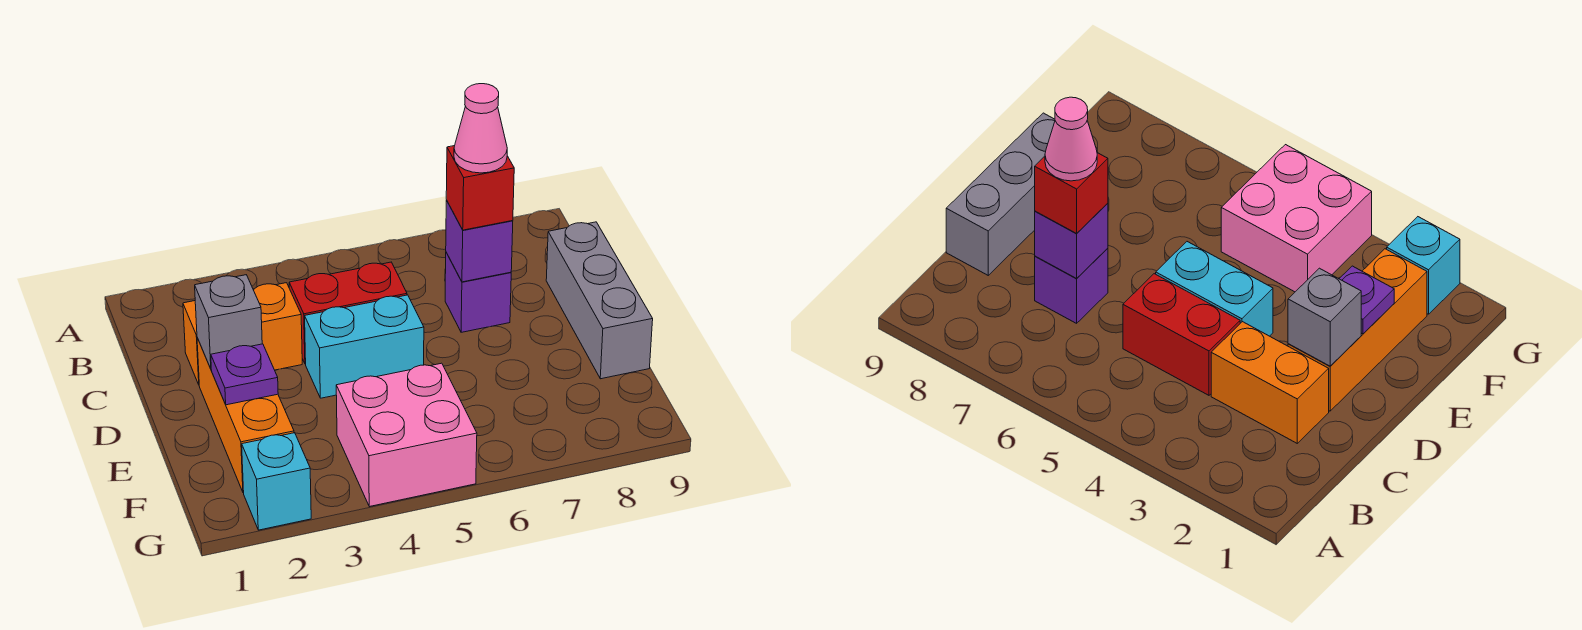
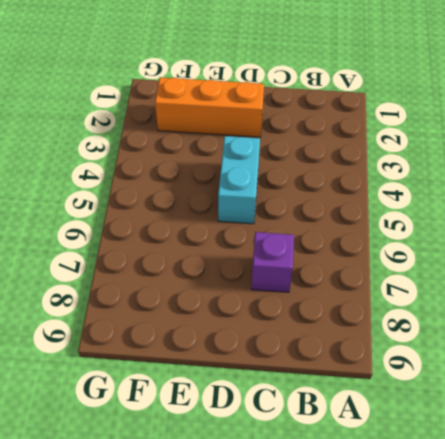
none -> orange brick C2:C3 level 1
none -> red brick C4:C5 level 1
none -> grey brick C9:E9 level 1

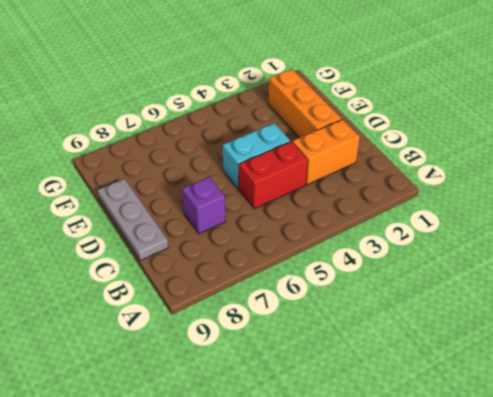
grey plate C9:E9 level 1 -> grey brick C9:E9 level 1
none -> pink brick F4:G5 level 1
none -> cyan brick G2 level 1
none -> purple brick C7 level 2

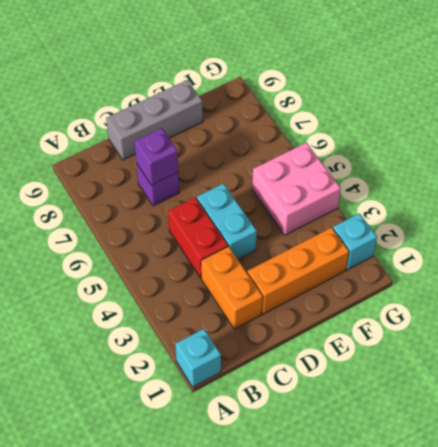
cyan brick A1 level 1 -> none
none -> grey brick D2 level 2
none -> purple plate E2 level 2
none -> red brick C7 level 3

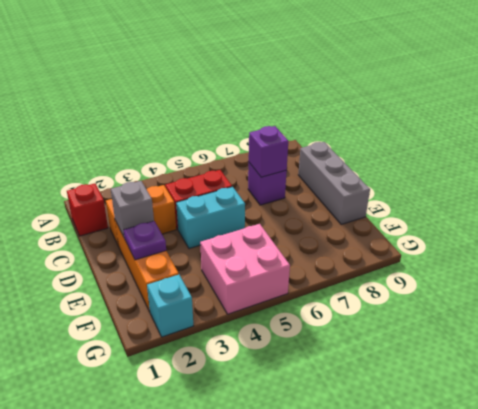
red brick B1 level 1 -> red brick C7 level 3
none -> pink cone C7 level 4

